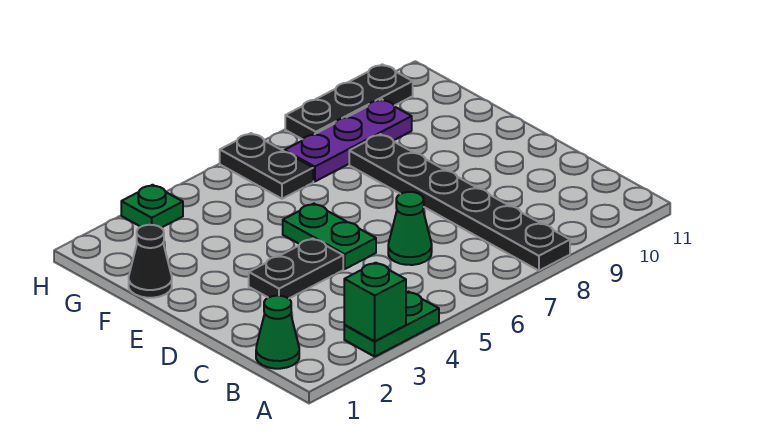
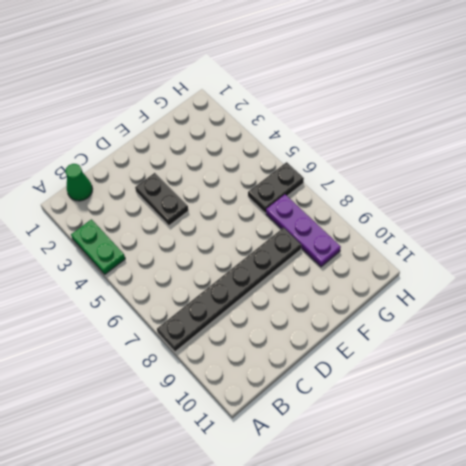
none -> green cone C6 level 1
none -> green plate D5:E5 level 1
none -> black cone F1 level 1

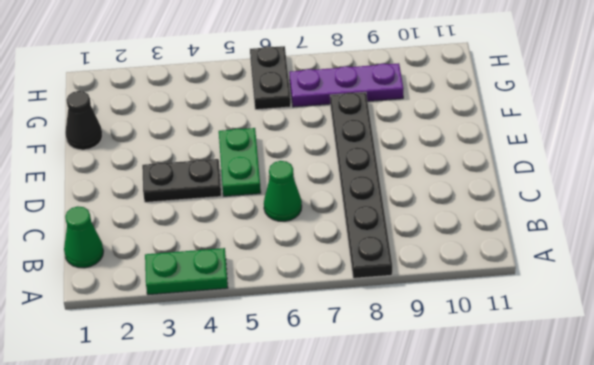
none -> green plate H3 level 1
none -> black plate H8:H10 level 1
none -> green brick A3 level 2

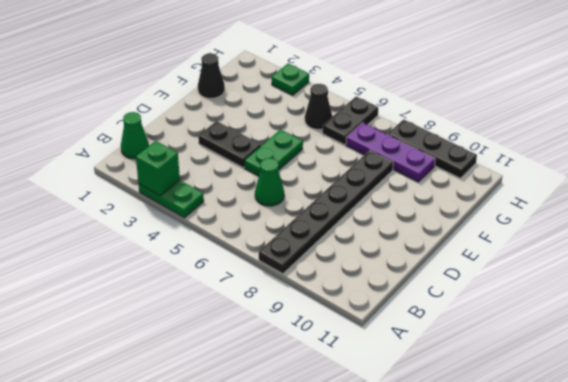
black cone G5 level 1 -> none

